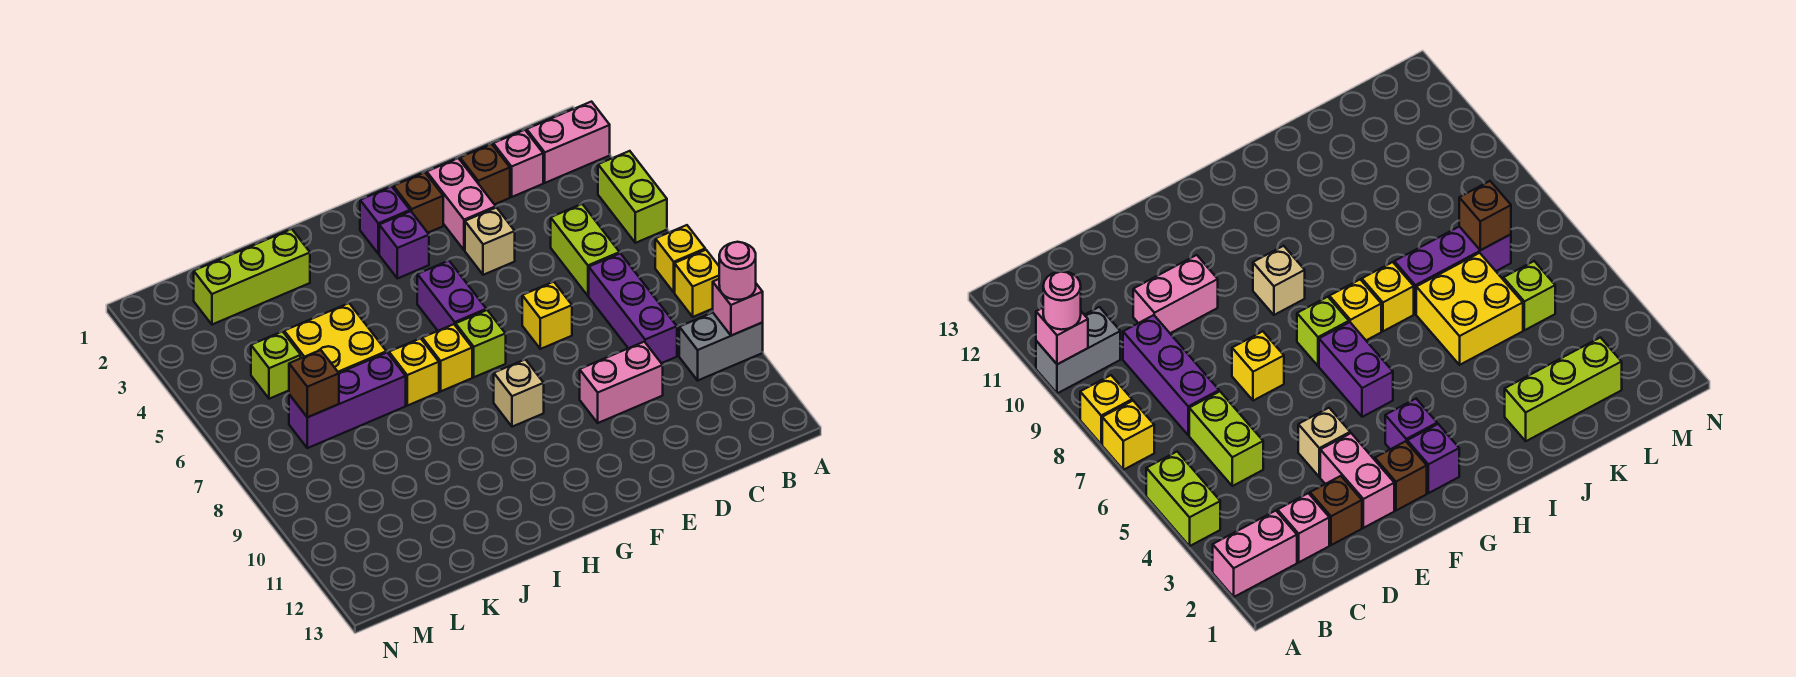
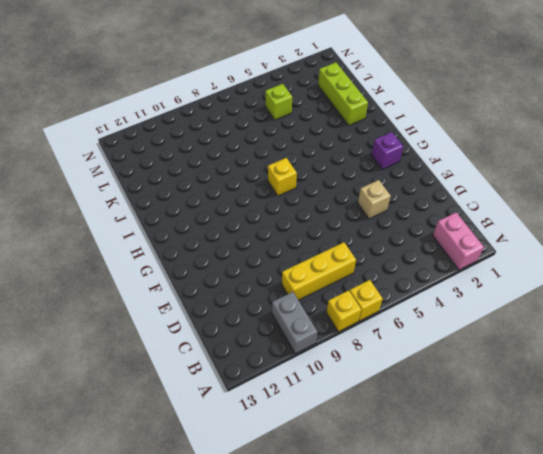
yellow brick C7:C9 level 1 -> purple brick C7:C9 level 1
none -> lime brick A4:A5 level 1
none -> pink brick C2 level 1
none -> lime brick C5:C6 level 1

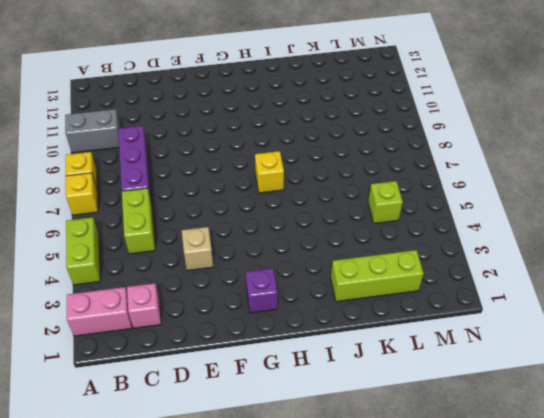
none -> brown brick D2 level 1
none -> pink brick D10:E10 level 1
none -> pink brick E2:E3 level 1

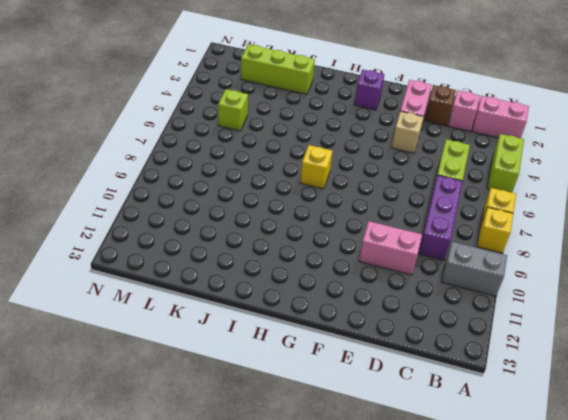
none -> yellow brick E7 level 1
none -> brown brick F2 level 1
none -> purple brick G3 level 1

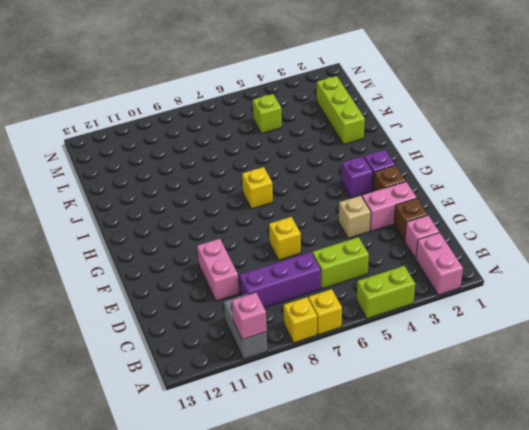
none -> purple brick G5:G6 level 1
none -> lime brick G7 level 1
none -> tan brick G9 level 1

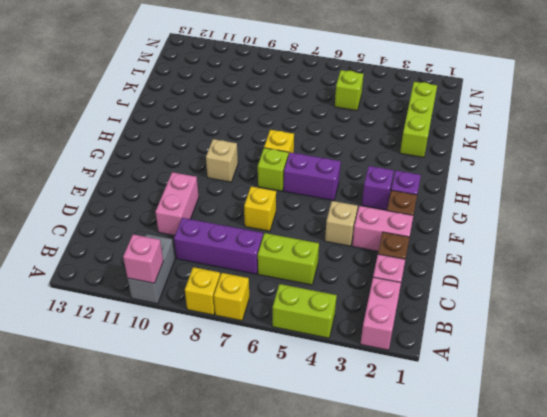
none -> yellow brick I7 level 1
none -> yellow brick J5:K6 level 1
none -> purple brick J7:L7 level 1

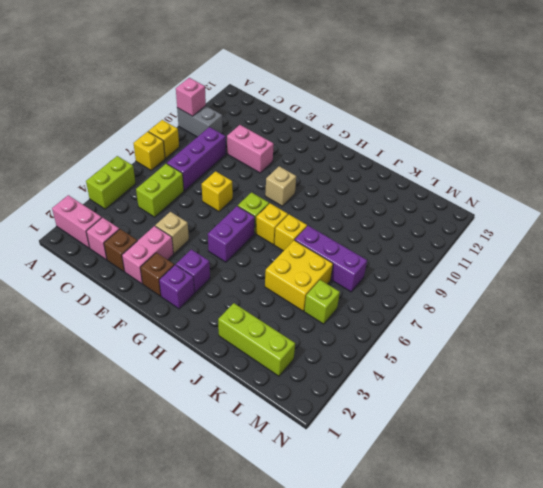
none -> brown brick L7 level 2
none -> pink round brick A10 level 3

